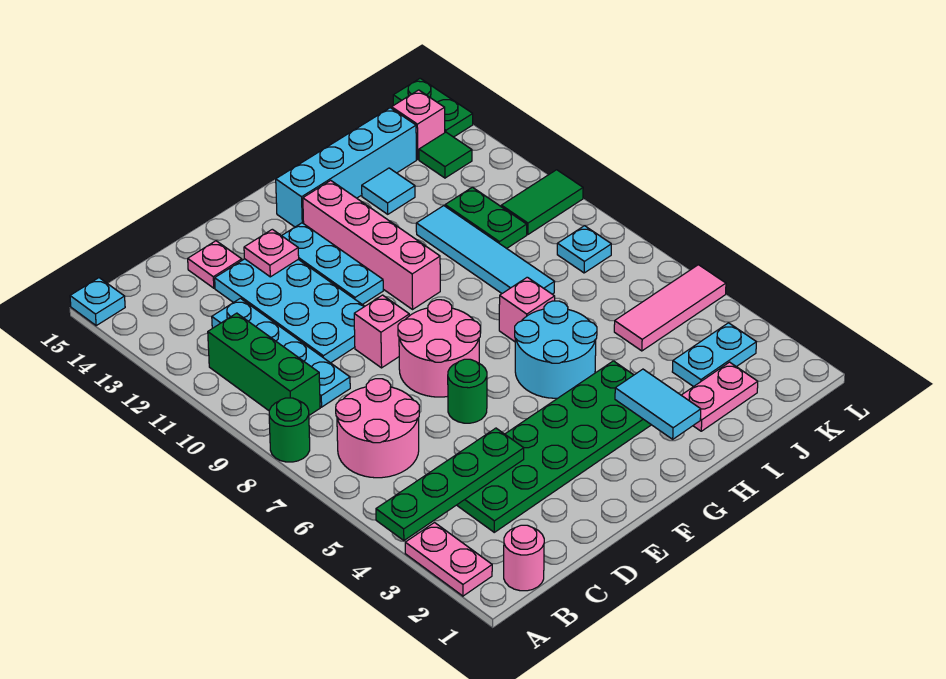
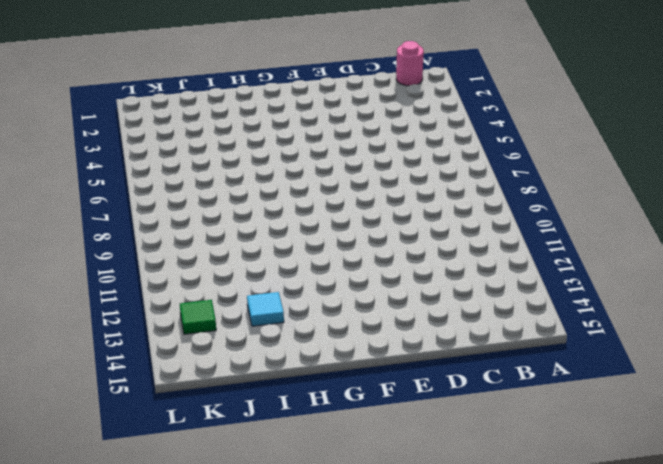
none -> pink plate A2:A3 level 1
none -> green round brick A8 level 1
none -> cyan plate A15 level 1
none -> pink round brick B6:C7 level 1

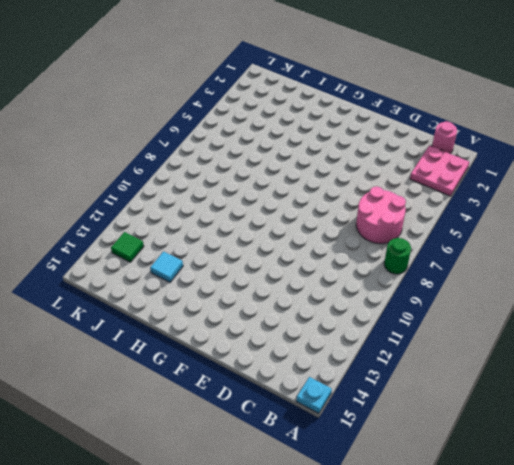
pink plate A2:B3 level 1 -> pink plate A2:A3 level 1
none -> green brick B9:B11 level 1
none -> green plate C3:H4 level 1
none -> cyan plate C9:C12 level 1
none -> cyan plate D10:E13 level 1

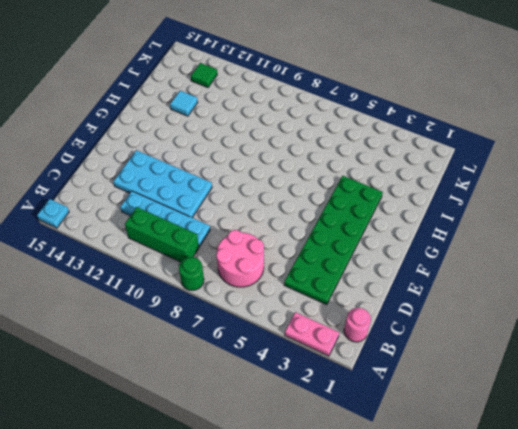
none -> pink plate D14 level 1
none -> green round brick E6 level 1
none -> pink round brick E7:F8 level 1
none -> pink brick E9 level 1

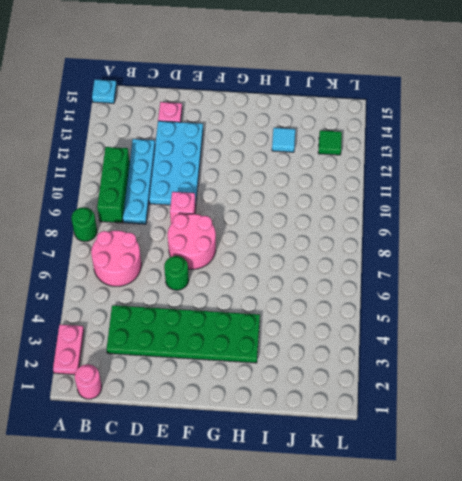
none -> cyan plate F11:F13 level 1
none -> cyan round brick G5:H6 level 1
none -> pink brick G10:G13 level 1
none -> cyan brick G14:J14 level 1

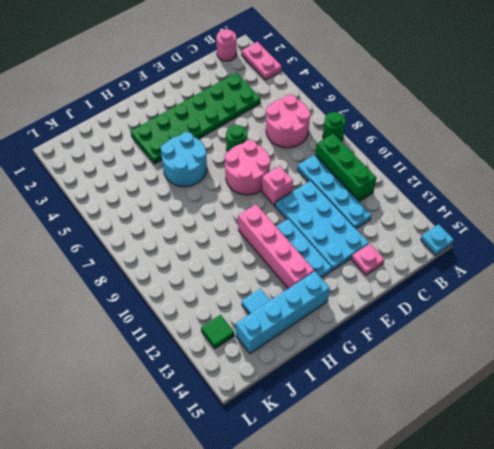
none -> pink brick H7 level 1
none -> pink plate I2:J2 level 1
none -> cyan tile I8:I11 level 1
none -> cyan plate J3:K3 level 1

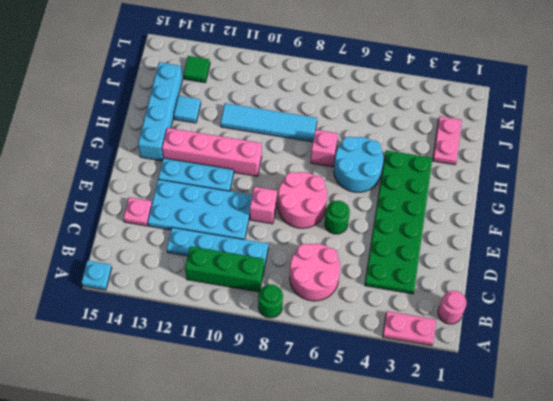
none -> cyan plate J3:K3 level 1
none -> pink tile J5:L5 level 1
none -> green plate J10:J11 level 1
none -> cyan plate K8 level 1

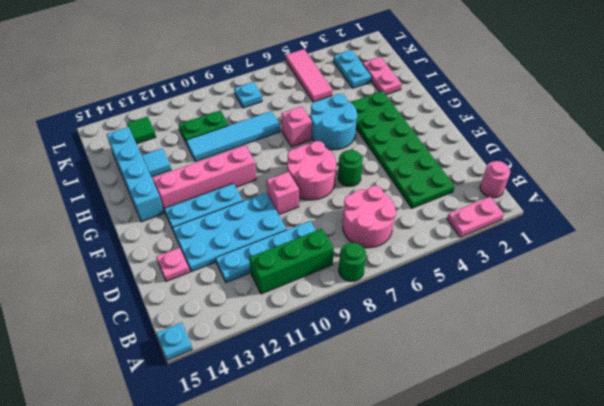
none -> green tile K10:L10 level 1
none -> pink brick K14 level 1
none -> green plate L14:L15 level 1
none -> green plate A4:D4 level 2

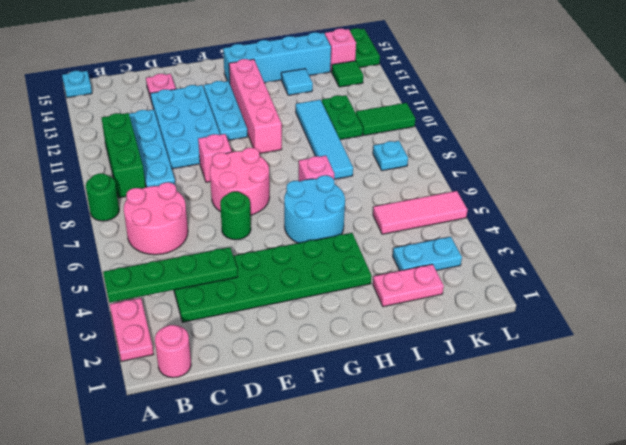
none -> pink plate E13 level 2
none -> cyan tile H2:H3 level 2

